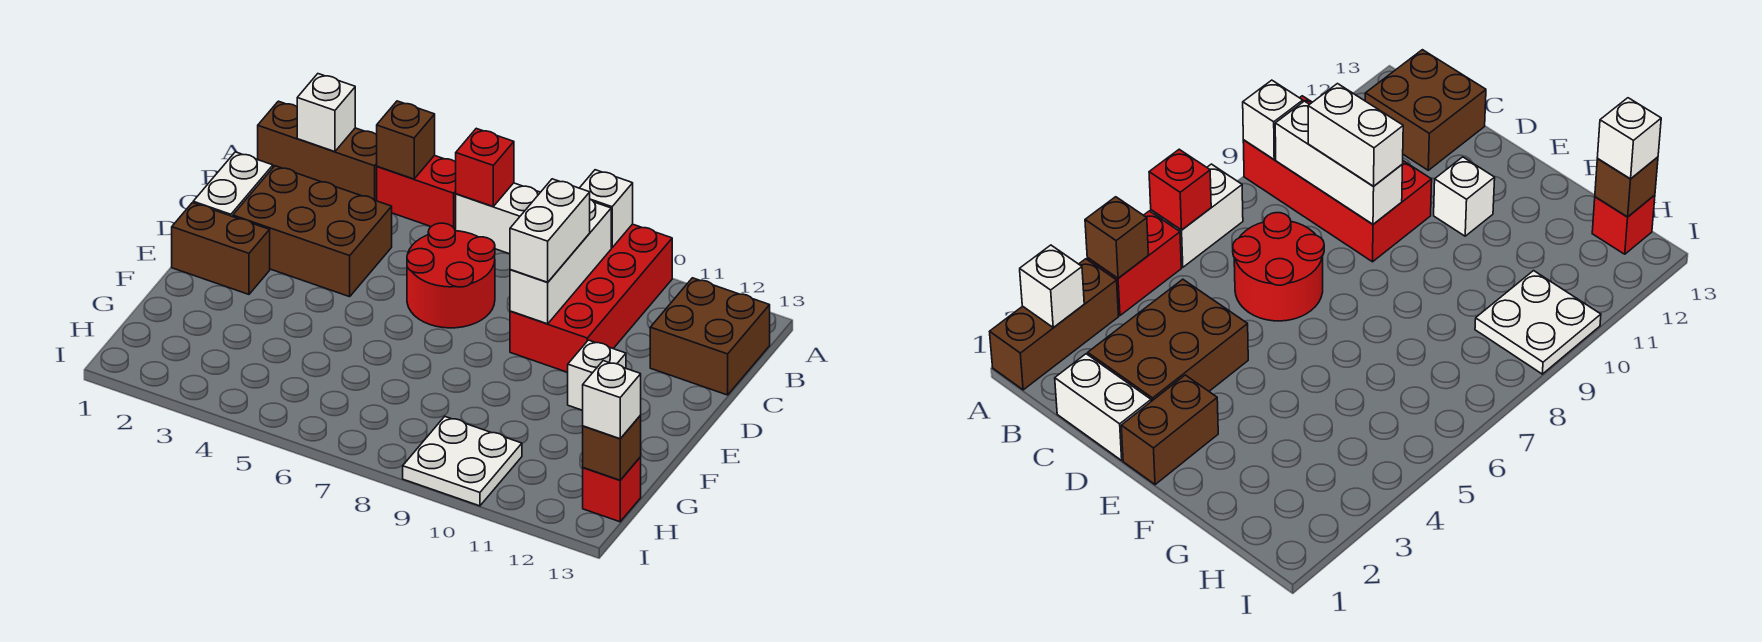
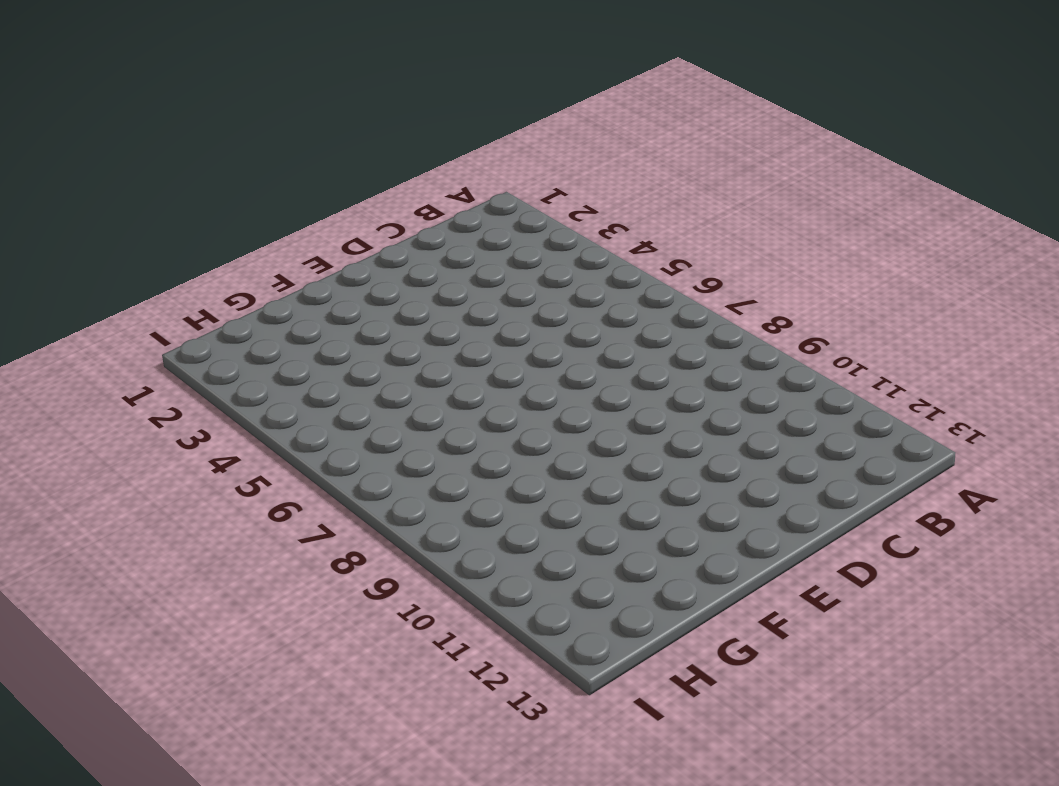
none -> brown brick A1:A3 level 1
none -> red brick A4:A5 level 1
none -> white brick A6:A7 level 1

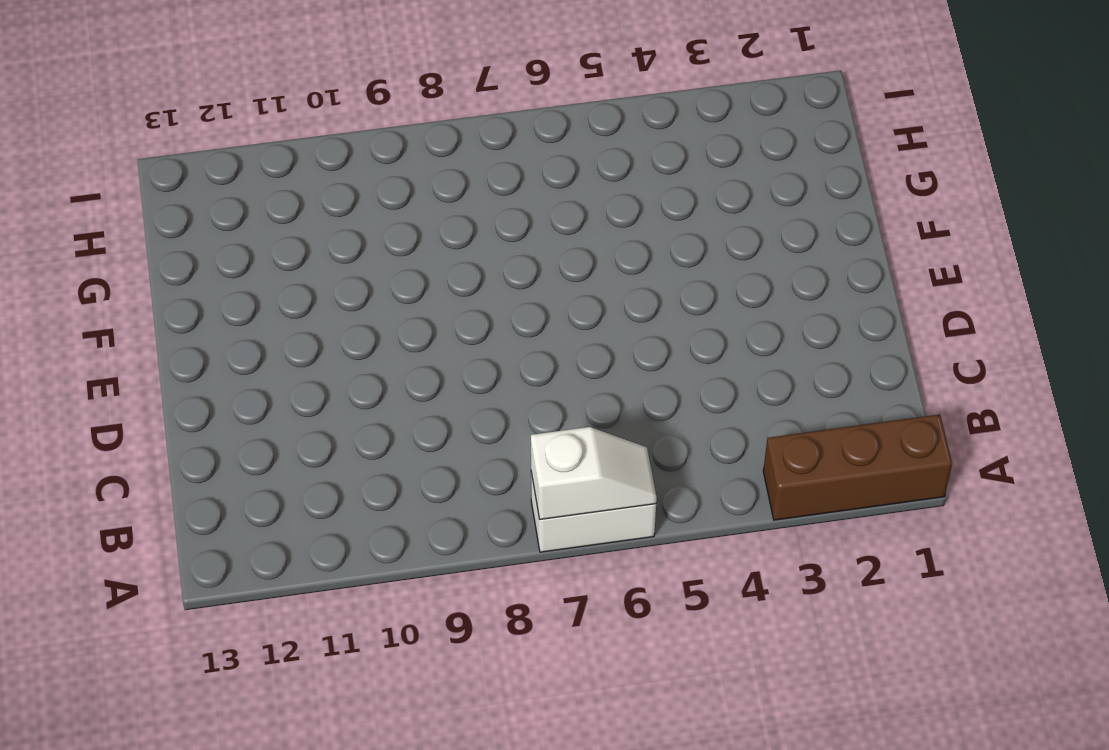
white slope A6:A7 level 2 top 7 -> red brick A6 level 2
none -> red brick A4:A5 level 1
none -> red brick A9:D10 level 1
none -> brown brick B12:C13 level 1

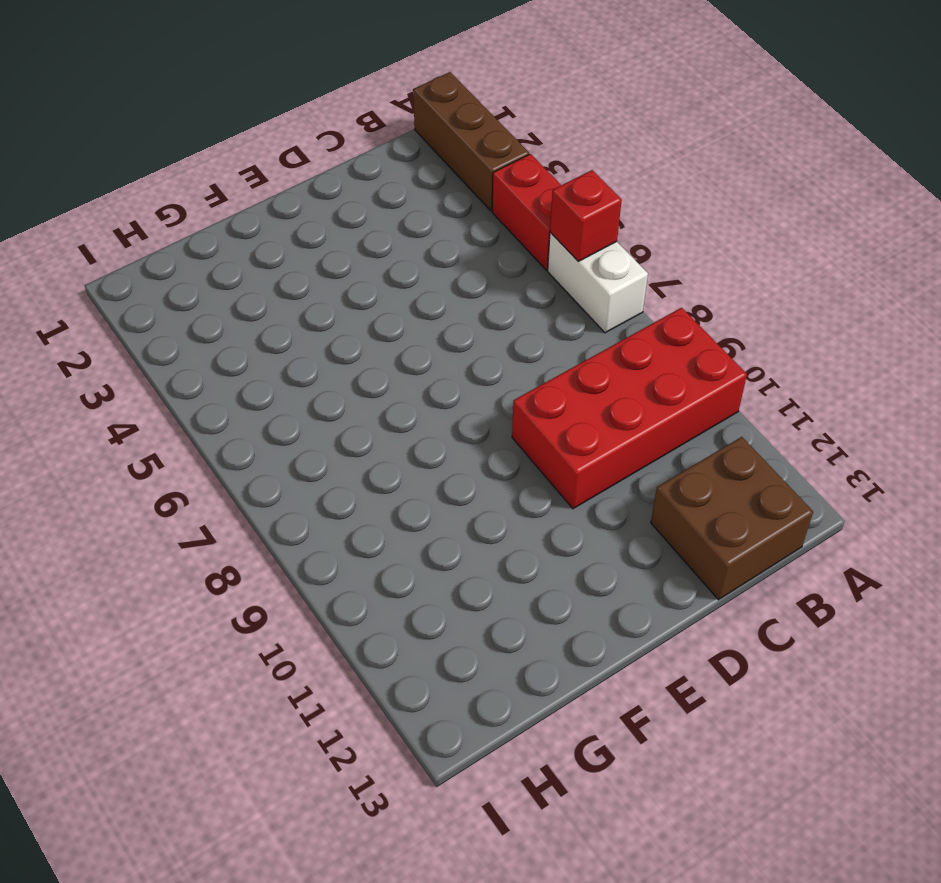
none -> white brick C1:D1 level 1
none -> brown brick C2:D4 level 1
none -> red round brick C6:D7 level 1

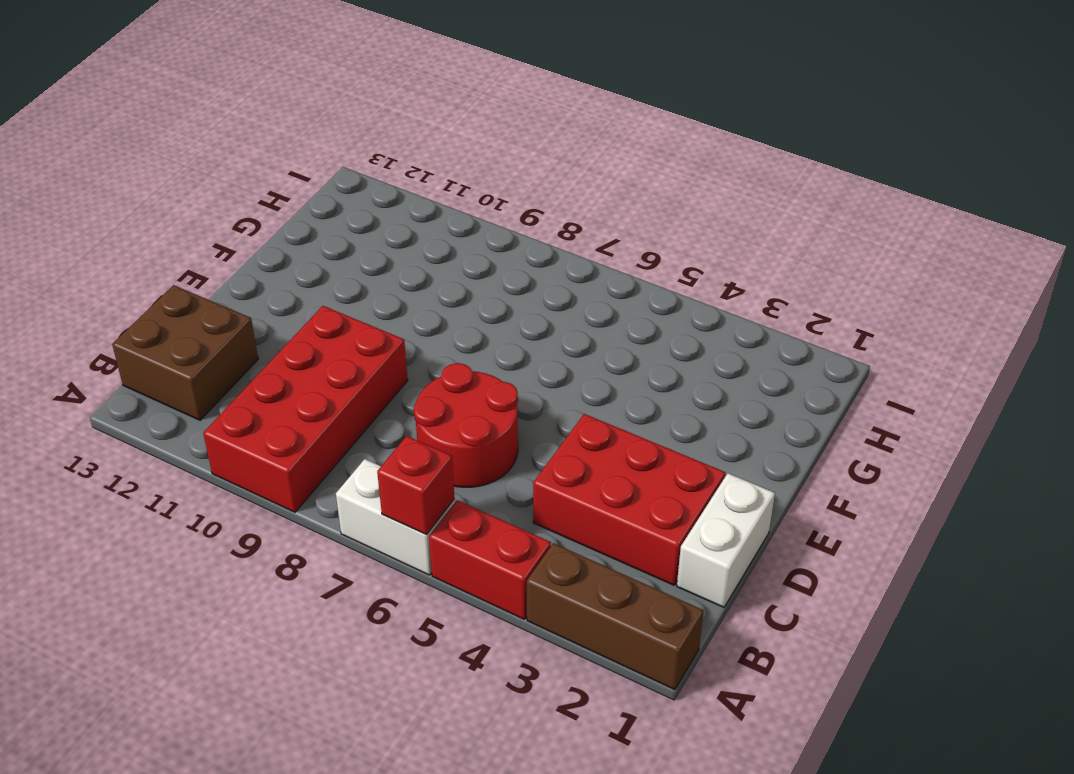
red brick C2:D4 level 1 -> brown brick C2:D4 level 1
none -> brown brick E1:E2 level 1
none -> white brick E11 level 1
none -> white plate H9:I10 level 1

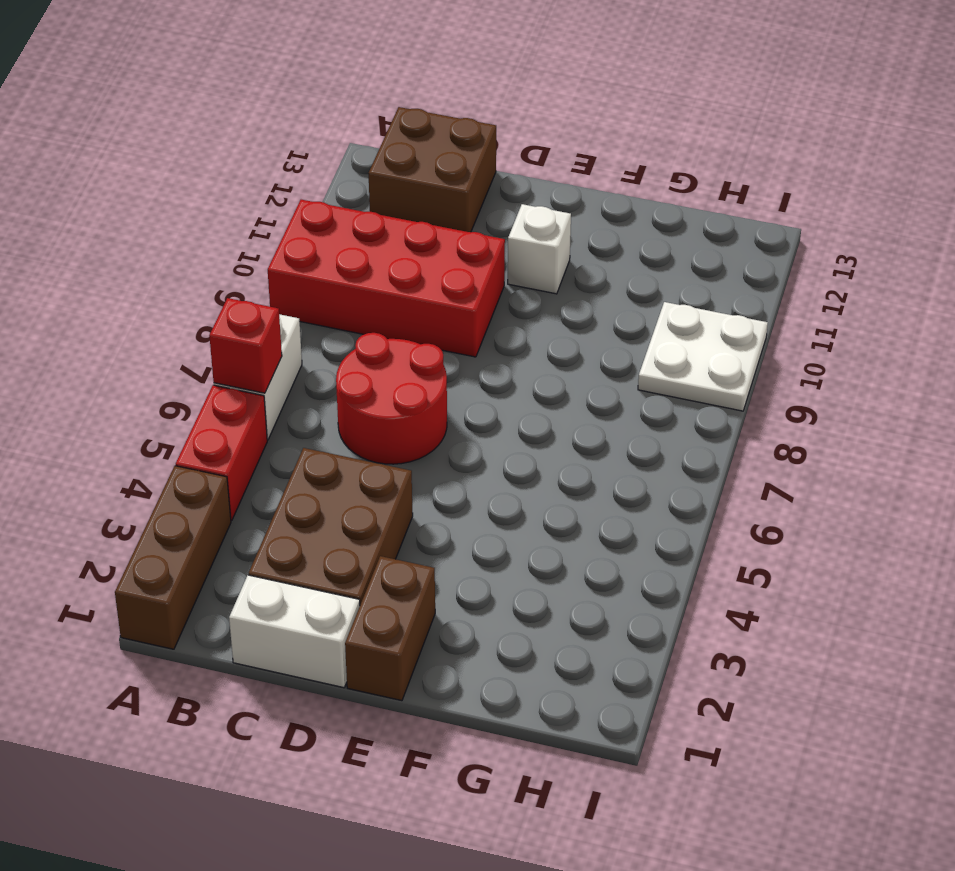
none -> red brick H13 level 1
none -> white brick A2 level 2
none -> brown brick A4 level 2

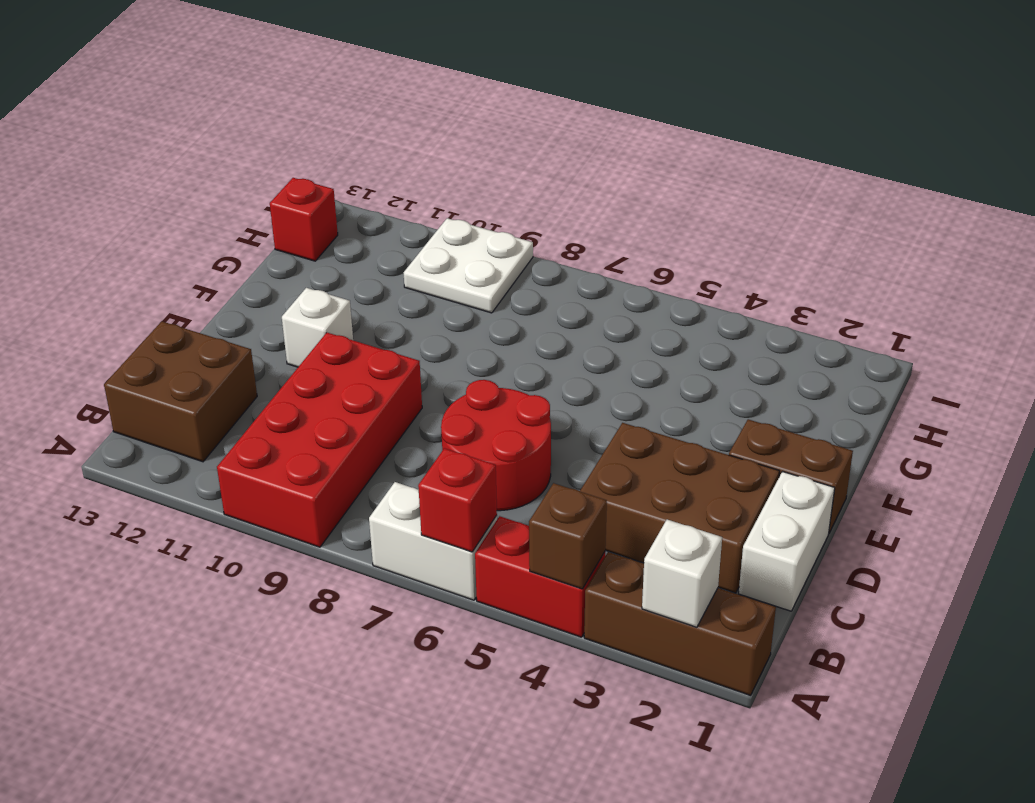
none -> white brick A9 level 2
none -> white brick B9:D9 level 2
none -> brown brick H13 level 2

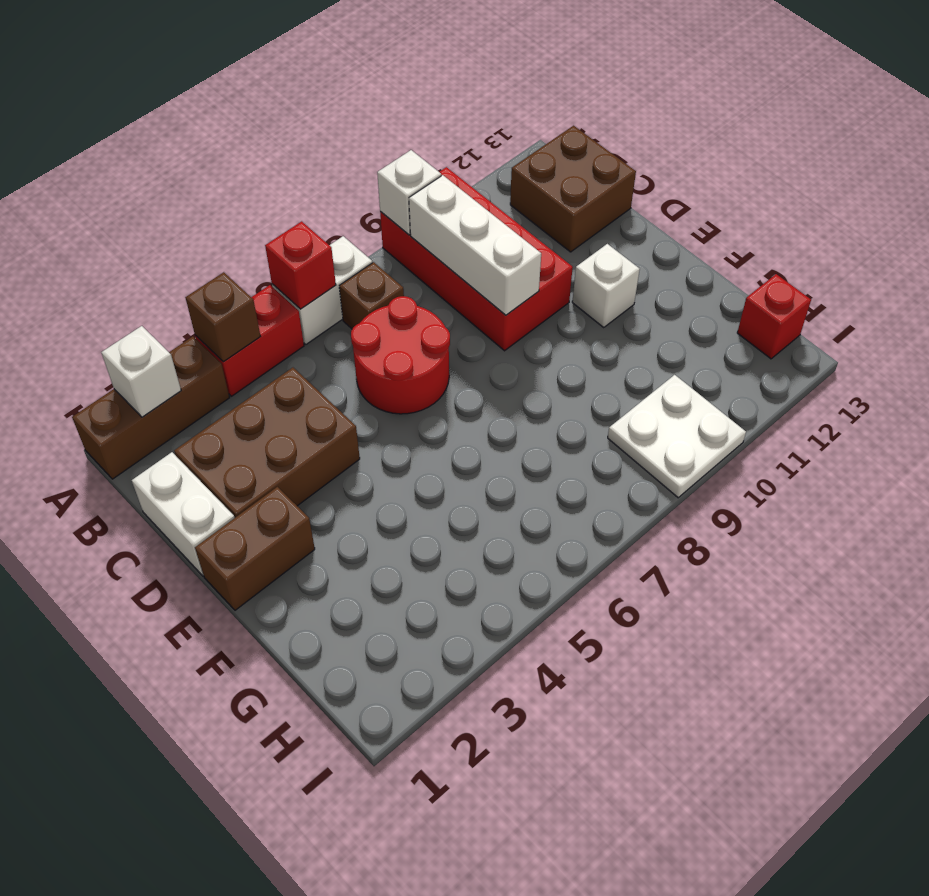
brown brick B7 level 1 -> brown brick H13 level 2
none -> white brick C9:D9 level 3
none -> white brick H13 level 3

